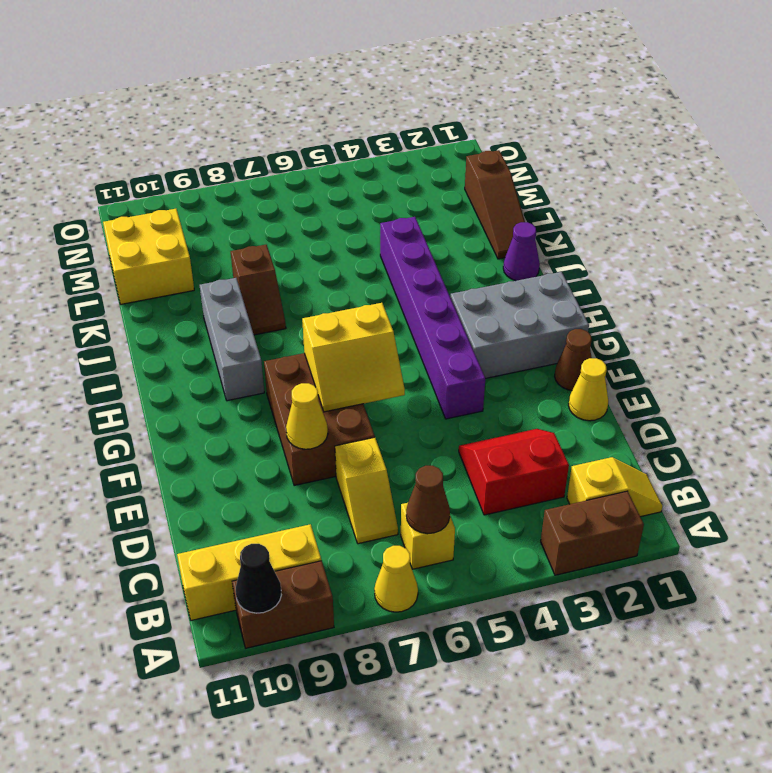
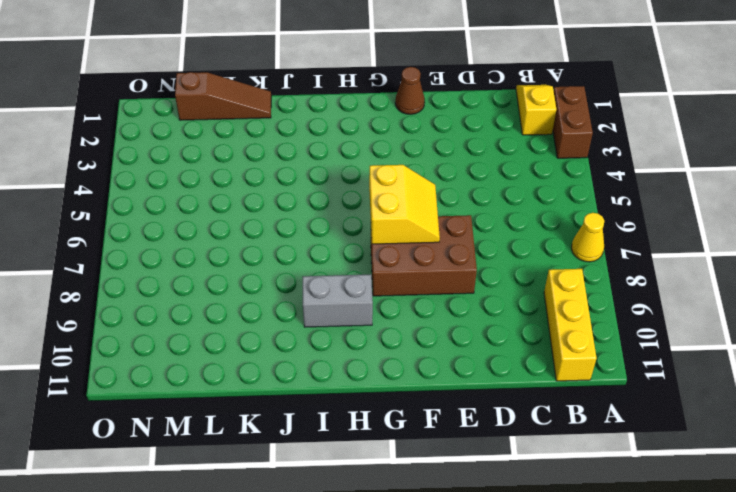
grey brick H9:I9 level 1 -> grey brick H9:J9 level 1
none -> brown brick A9:A10 level 1
none -> yellow brick B6 level 1
none -> red slope C3:D4 level 1 top C

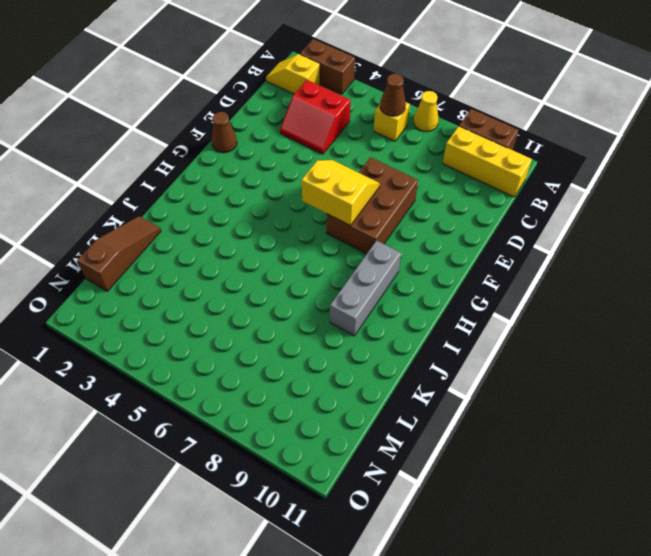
none -> yellow slope C7:D7 level 1 top D
none -> yellow cone E1 level 1
none -> purple brick F4:K4 level 1

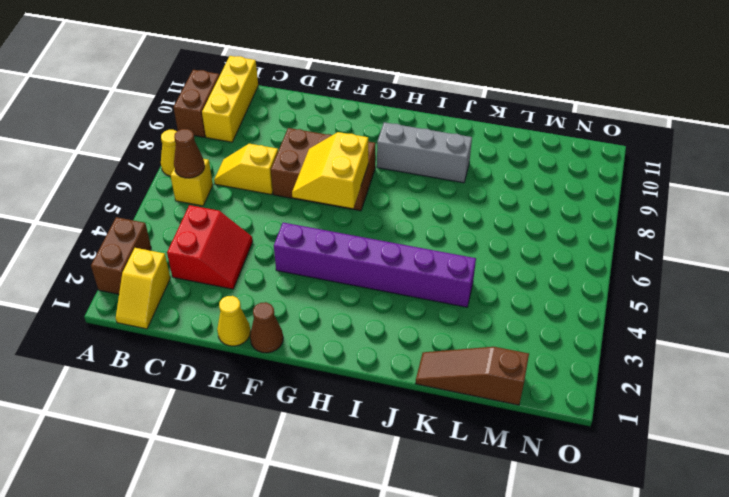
none -> grey brick G1:H3 level 1
none -> purple cone J1 level 1
none -> brown slope J8:K8 level 1 top K

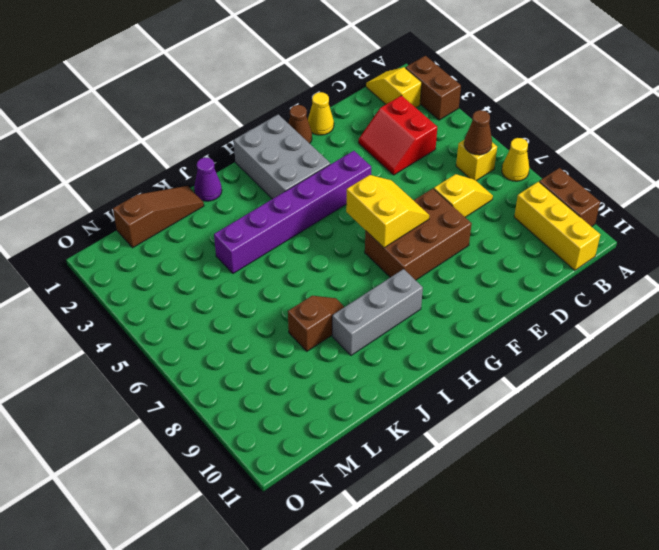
none -> yellow brick L10:M11 level 1
none -> black cone A10 level 2
none -> yellow cone E8 level 2

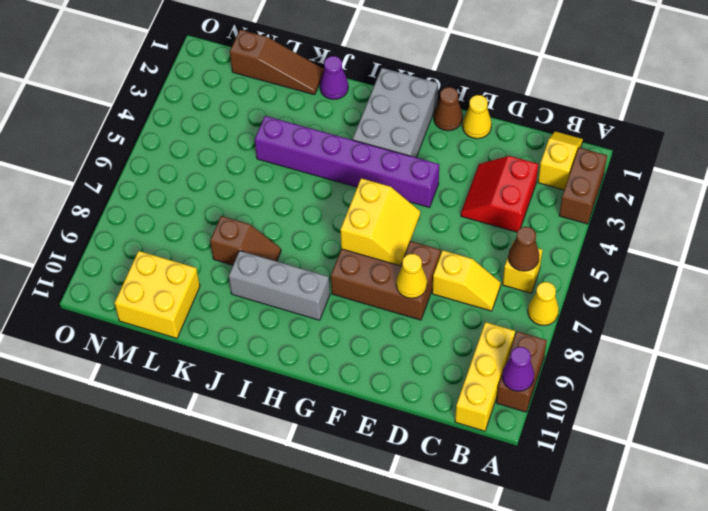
purple cone A10 level 2 -> black cone A10 level 2

